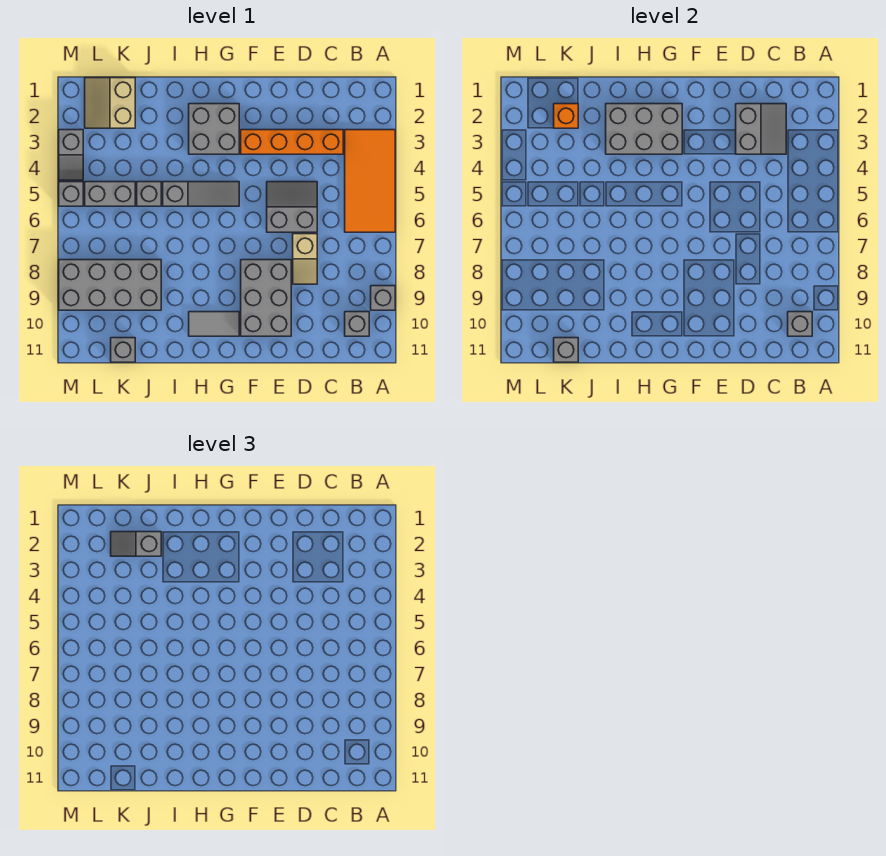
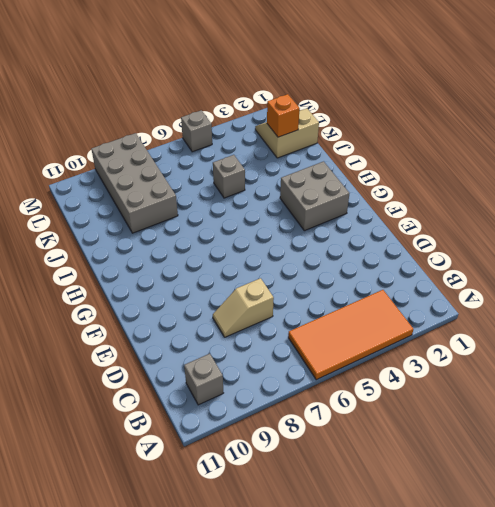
none -> grey brick A9 level 1
none -> orange brick C3:F3 level 1
none -> grey slope D5:E6 level 1 top 6

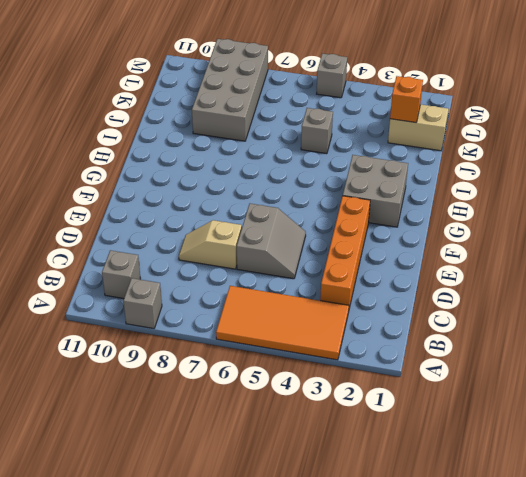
none -> grey brick E8:F10 level 1
none -> grey slope G5:I5 level 1 top I
none -> grey tile G10:H10 level 1

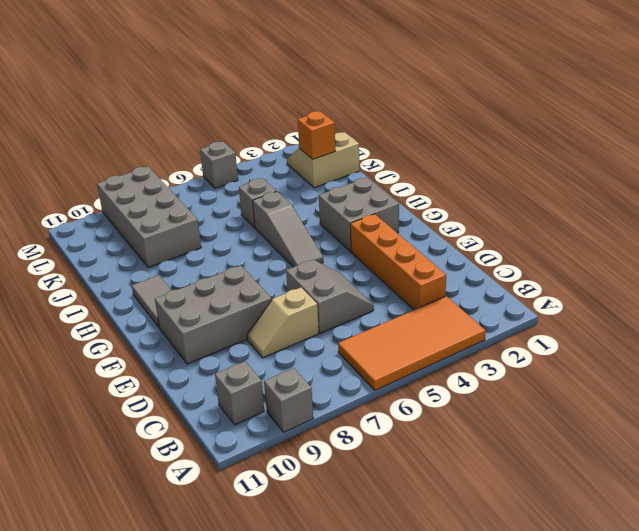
none -> grey brick K5:L5 level 1
none -> grey brick K11 level 1
none -> grey slope M3:M4 level 1 top 3

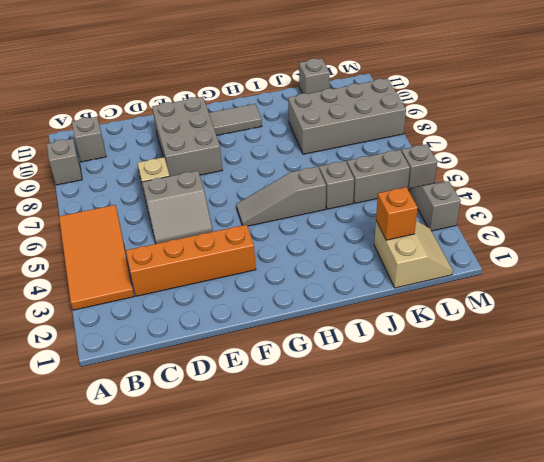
none -> grey brick G2:H3 level 1
none -> grey brick B10 level 2
none -> grey slope C2:D3 level 2 top D

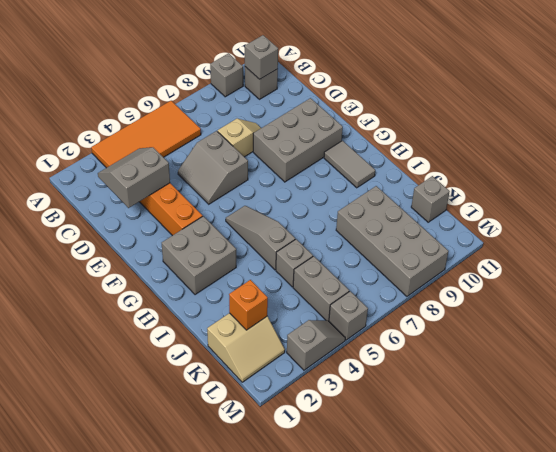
none -> grey brick G2:I3 level 2
none -> grey brick K11 level 2
none -> grey slope J2:K2 level 3 top J

